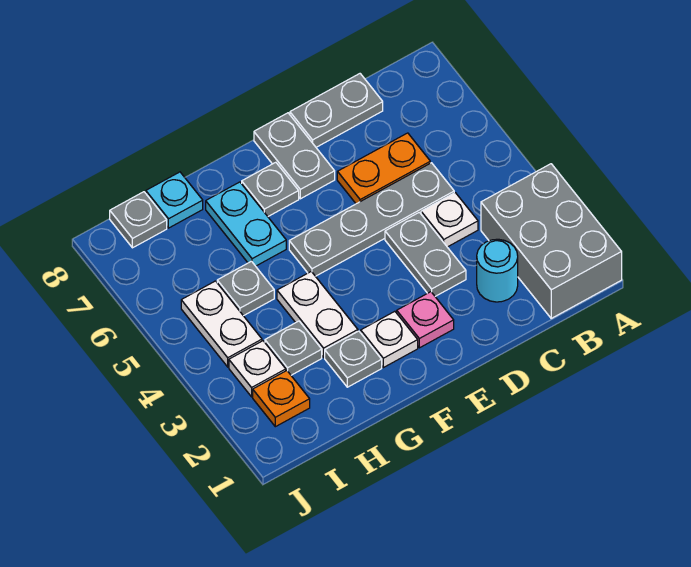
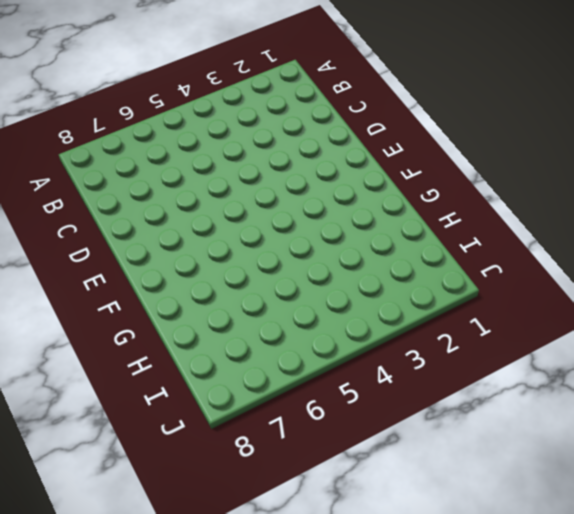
none -> grey brick A1:B3 level 1
none -> cyan round brick C2 level 1
none -> white plate C4 level 1

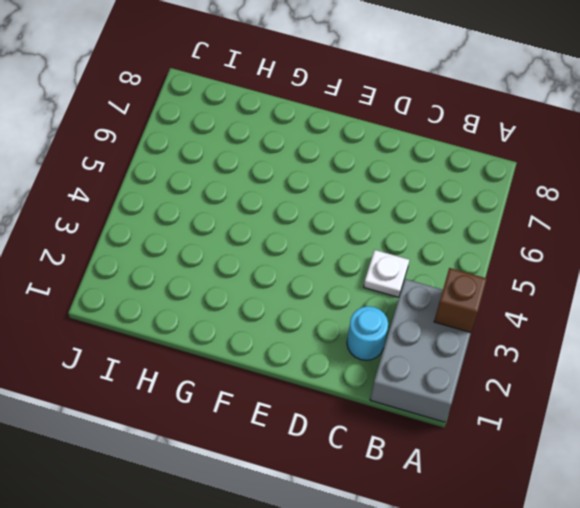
brown brick A3 level 2 -> none
none -> grey plate C5:F5 level 1
none -> orange plate C6:D6 level 1
none -> grey plate C8:D8 level 1

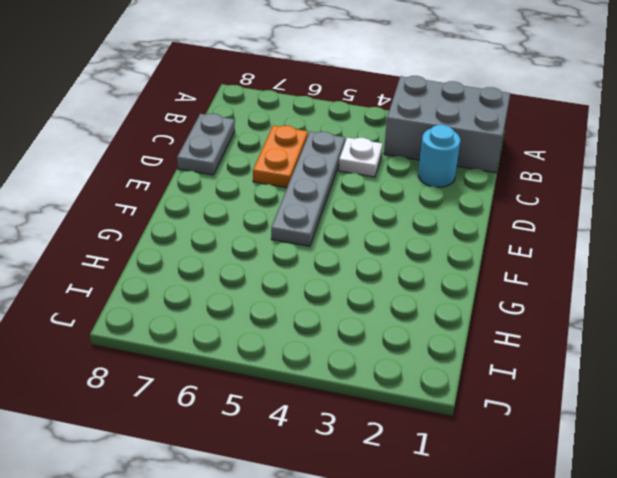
none -> grey plate D3:D4 level 1
none -> pink plate E2 level 1
none -> grey plate E7:E8 level 1

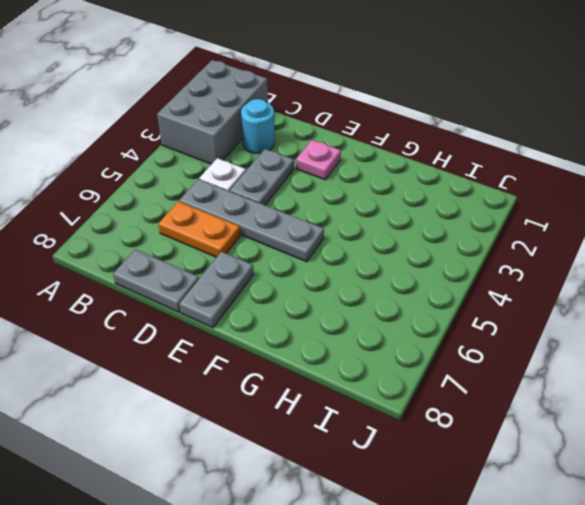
none -> white plate F2 level 1
none -> grey plate F7 level 1
none -> grey plate G2 level 1

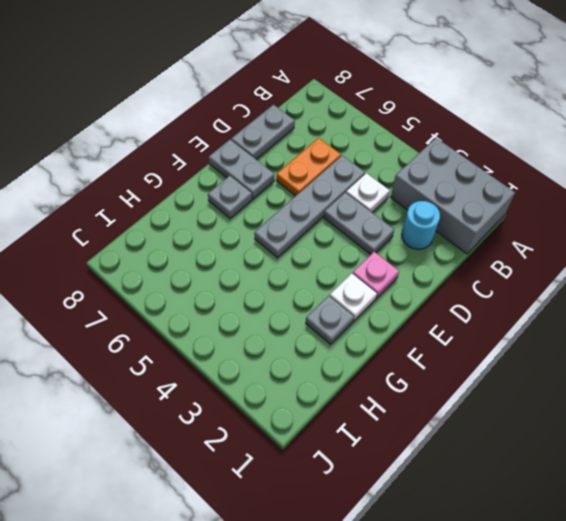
none -> white plate G3:G4 level 1
none -> cyan plate G6:G7 level 1
none -> grey plate H3 level 1

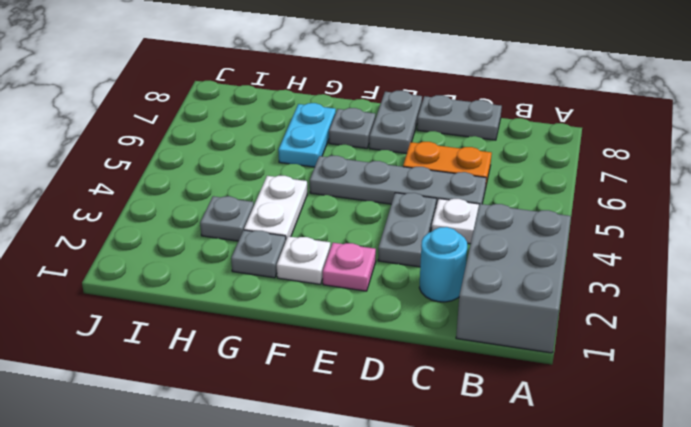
none -> grey plate H5 level 1
none -> cyan plate H8 level 1
none -> orange plate I2 level 1

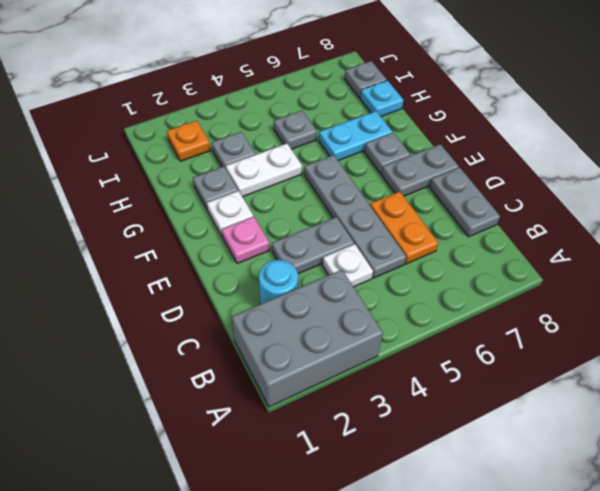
none -> white plate I3 level 1
none -> white plate I4:I5 level 1

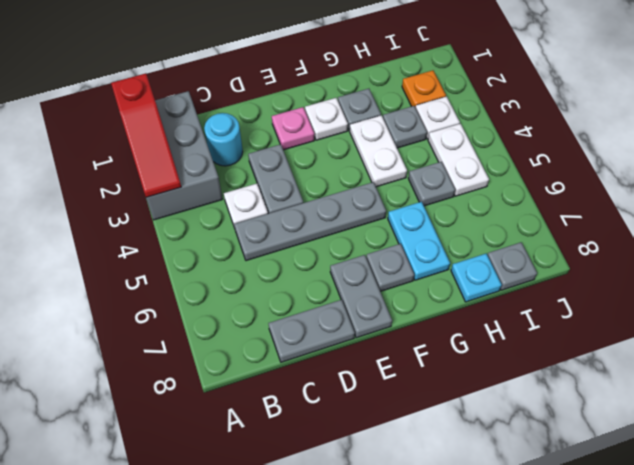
red slope A1:A3 level 2 top 1 -> none
none -> orange plate C6:D6 level 1

